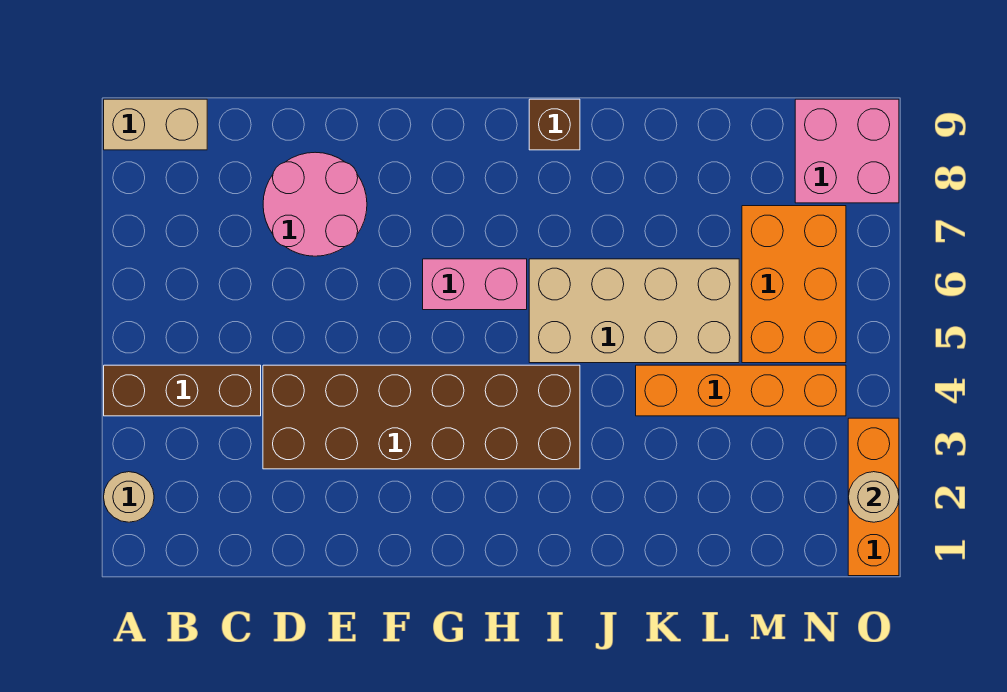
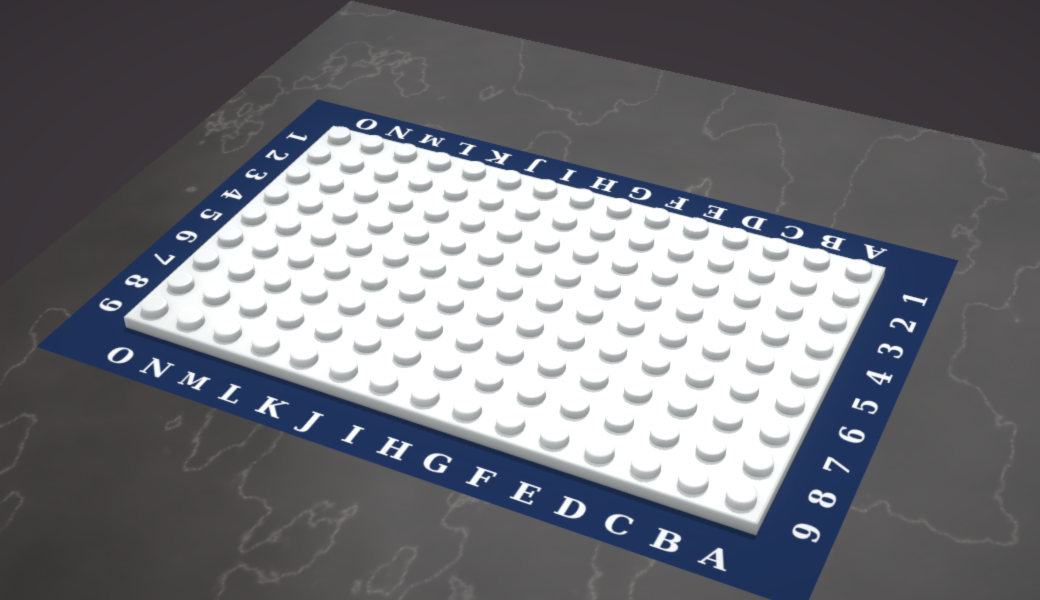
none -> tan round brick A2 level 1
none -> brown brick A4:C4 level 1
none -> tan brick A9:B9 level 1

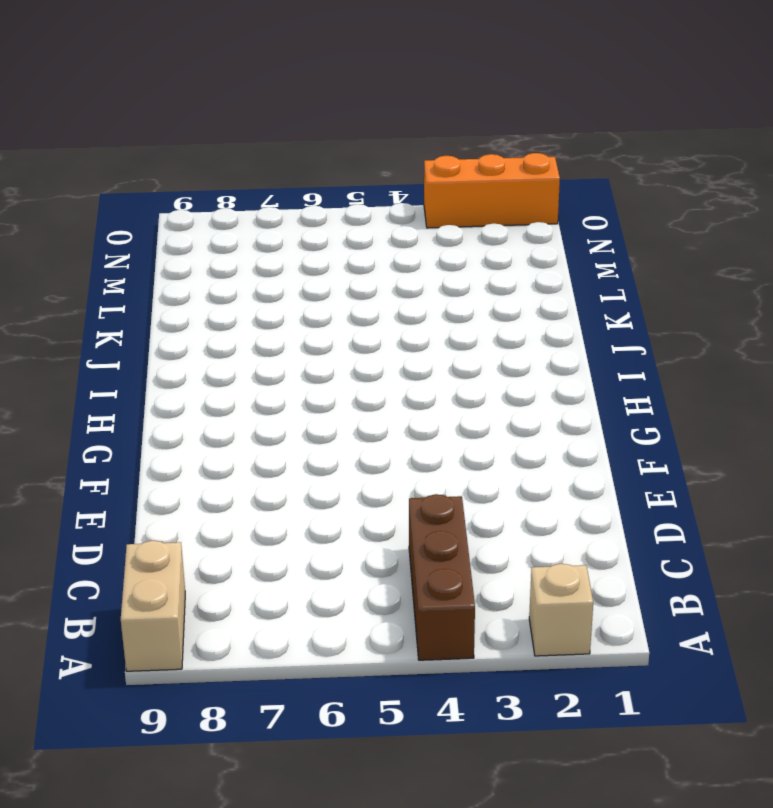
tan brick A2 level 1 -> tan round brick A2 level 1
none -> brown brick D3:I4 level 1
none -> pink round brick D7:E8 level 1
none -> pink brick G6:H6 level 1

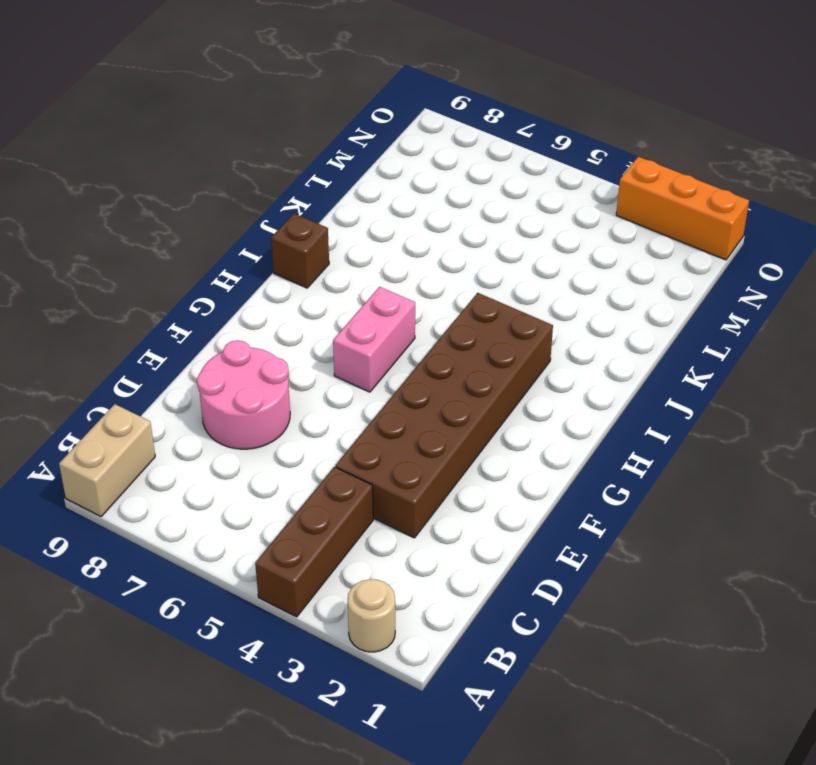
none -> tan brick I5:L6 level 1
none -> orange brick K4:N4 level 1
none -> orange brick M5:N7 level 1

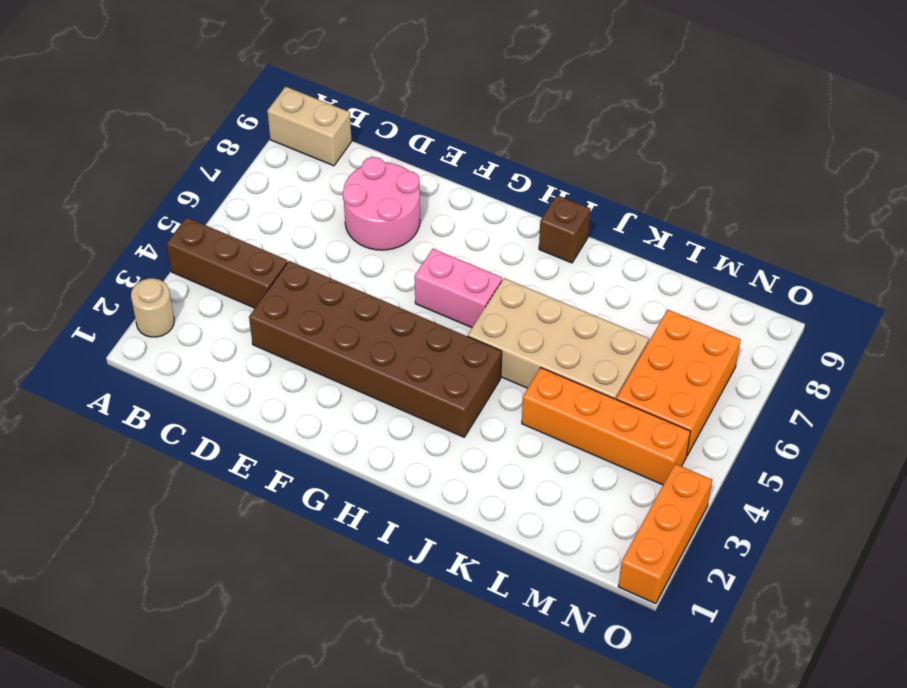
none -> pink brick N8:O9 level 1
none -> tan round brick O2 level 2

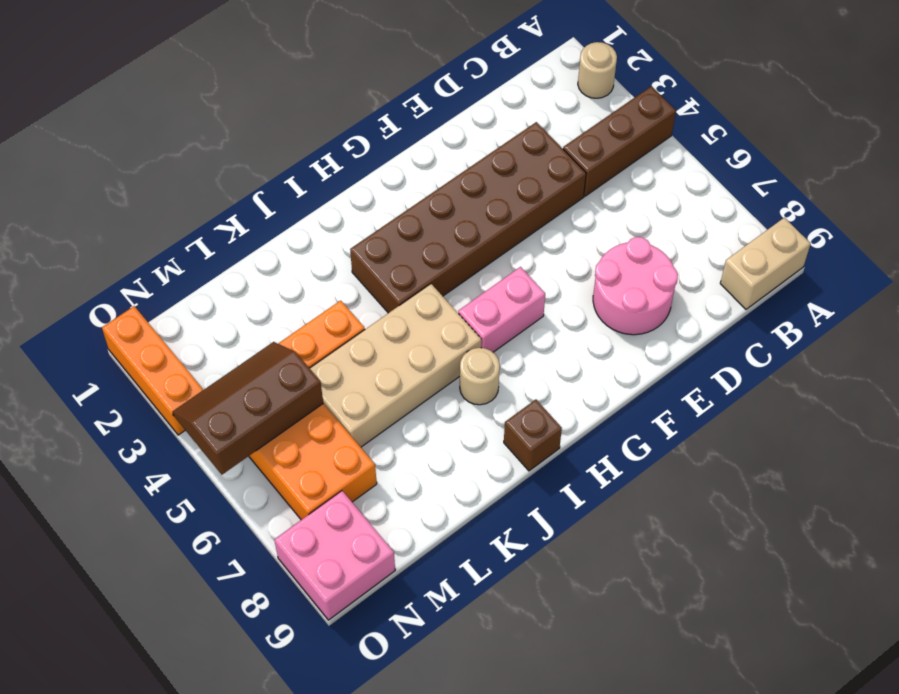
tan round brick I7 level 1 -> tan round brick O2 level 2
brown slope M4:O5 level 2 top 5 -> none

